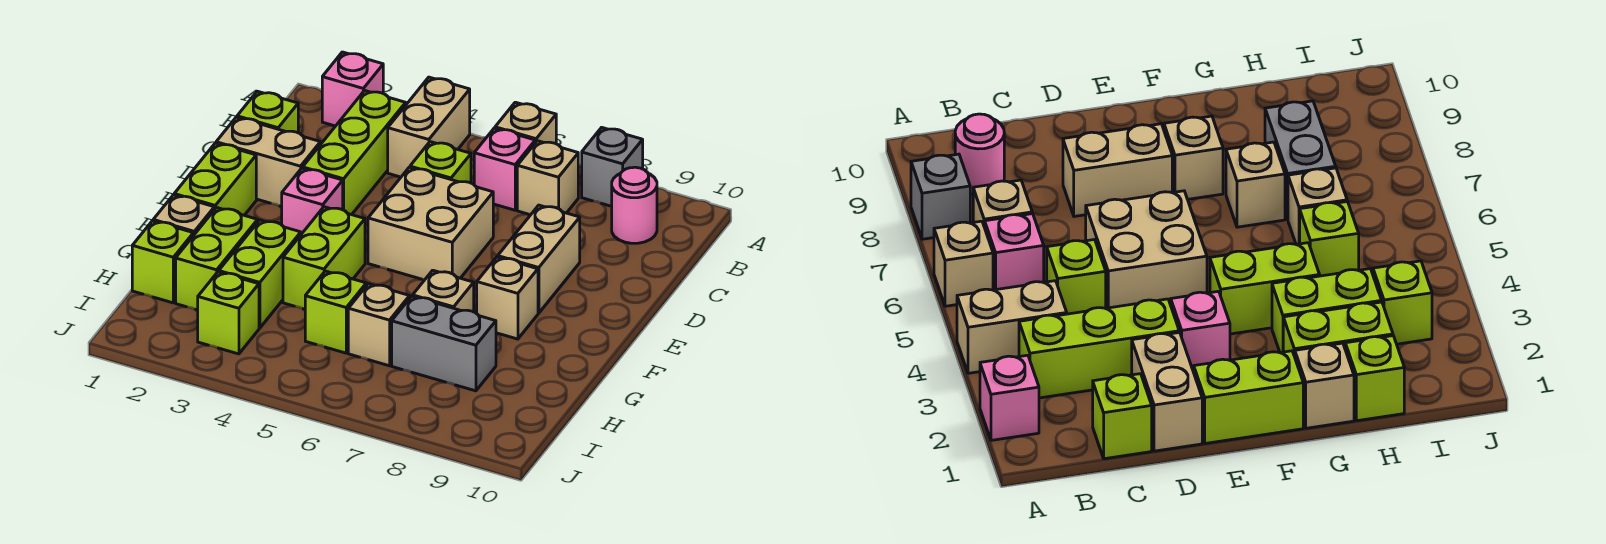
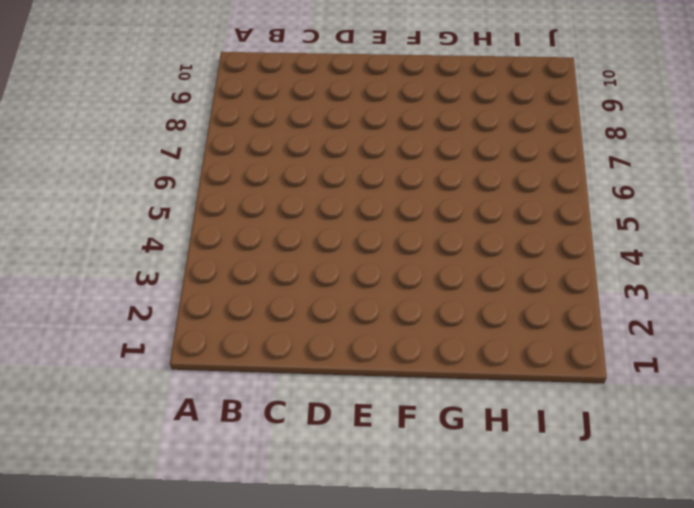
none -> pink brick A2 level 1
none -> tan brick A4:B4 level 1
none -> tan brick A6 level 1

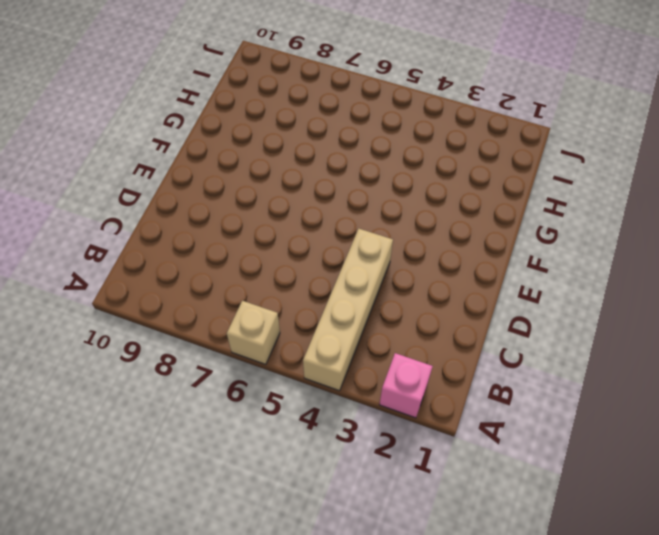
tan brick A4:D4 level 1 -> tan brick A4:B4 level 1
none -> grey brick A8 level 1
none -> lime brick B3:D3 level 1
none -> pink brick B6 level 1

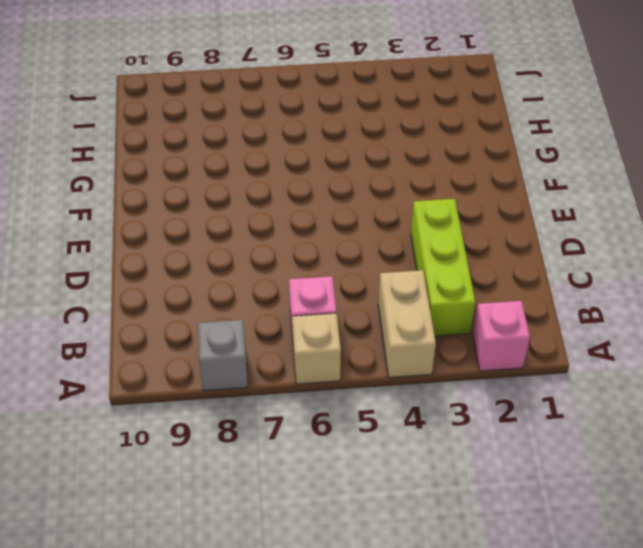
none -> tan brick B7 level 1
none -> pink round brick B9 level 1
none -> lime brick C1 level 1

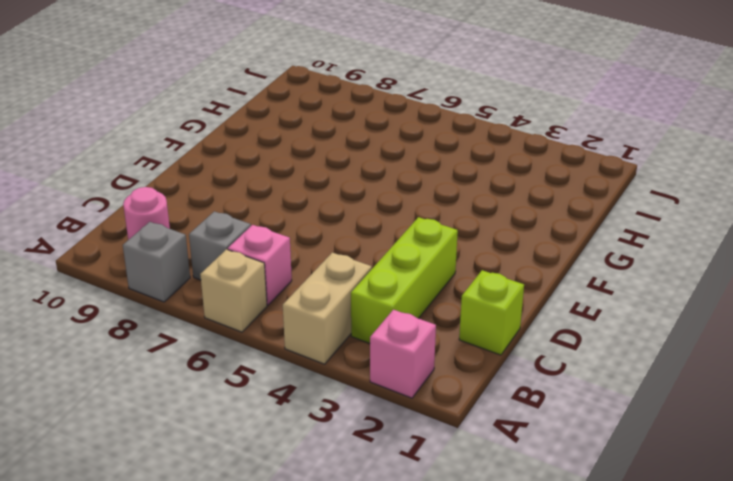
grey brick B7 level 1 -> tan brick B7 level 1
none -> lime brick C5 level 1
none -> tan brick D1:D2 level 1
none -> tan brick D5:E6 level 1

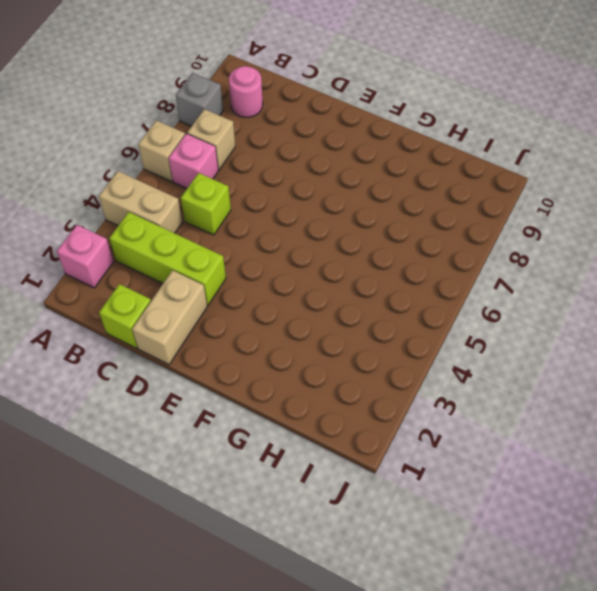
none -> tan brick D5:E6 level 1
none -> tan brick D8:E8 level 1
none -> lime brick E1:F1 level 1

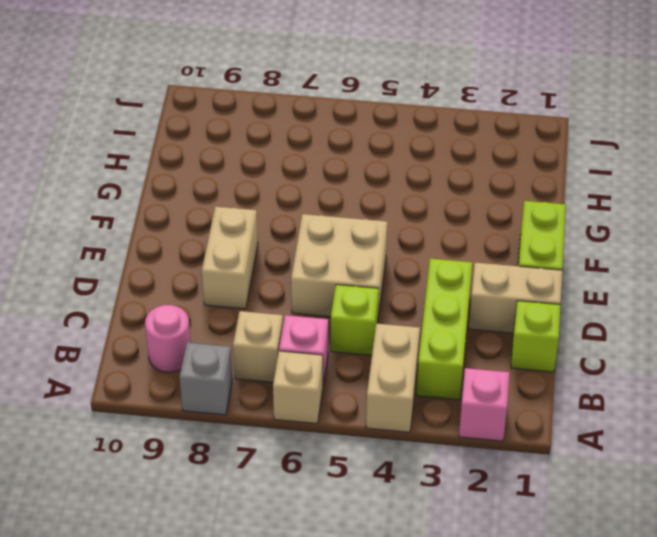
none -> pink brick E3 level 1
none -> lime brick F4:G4 level 1
none -> tan brick F8 level 1

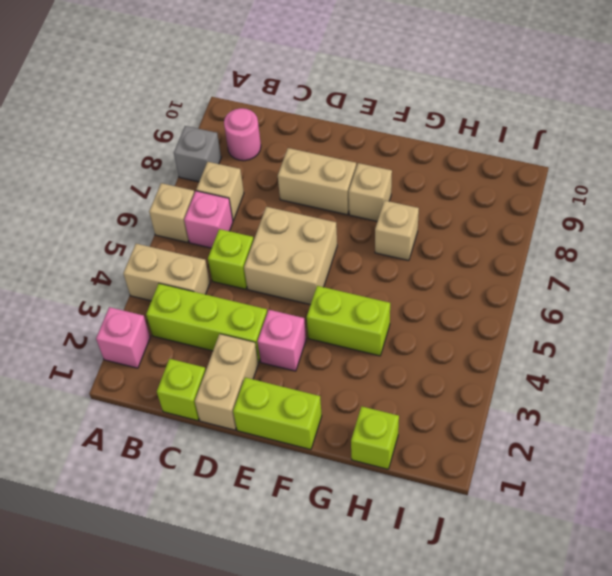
none -> tan brick G1 level 1
none -> lime brick G2:H2 level 1
none -> lime brick G3:H3 level 1

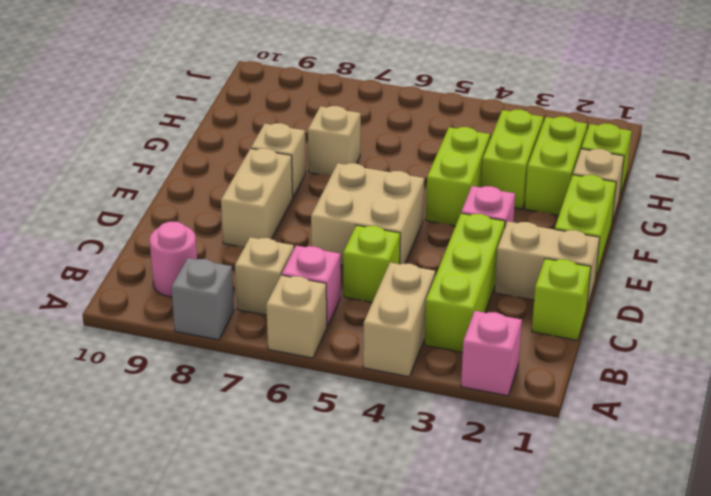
none -> lime brick H5 level 1
none -> tan brick H6 level 1
none -> grey brick H7:H8 level 1

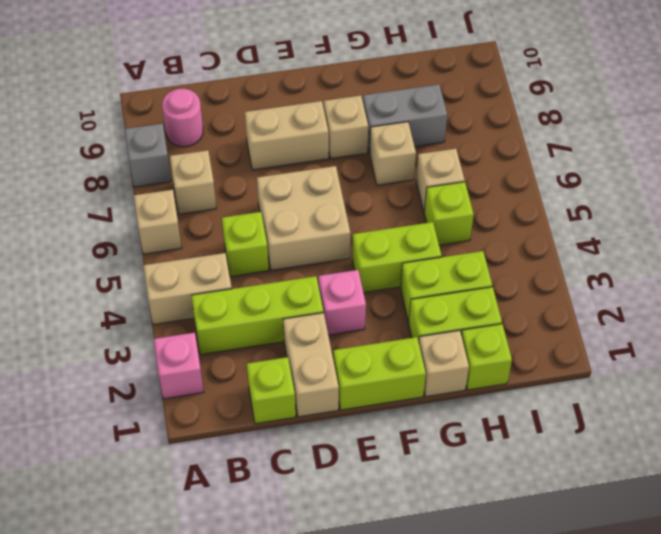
grey brick G8:H8 level 1 -> grey brick H7:H8 level 1
none -> pink brick B6 level 1
none -> lime brick I3 level 1

